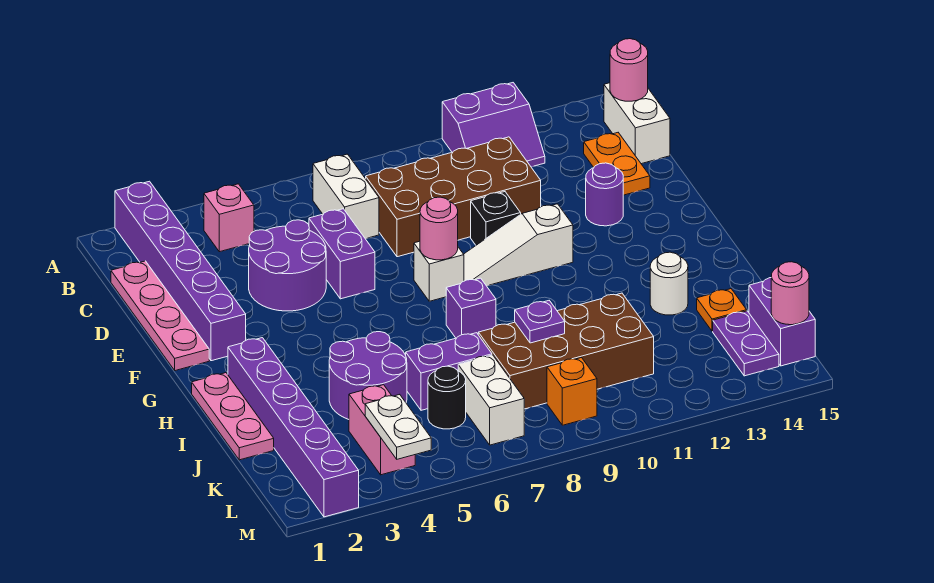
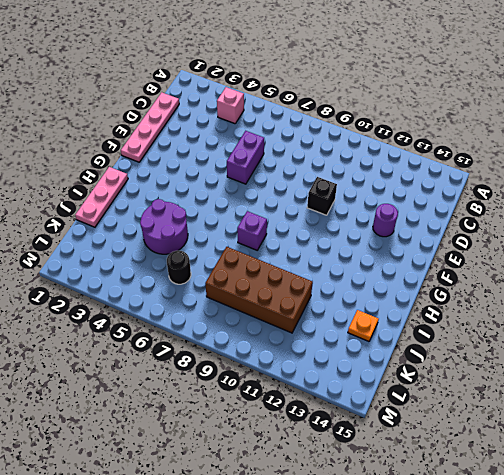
none -> purple brick A2:F2 level 1
none -> purple slope A11:B12 level 1 top A
none -> white brick B7:C7 level 1
none -> white brick B15:C15 level 1

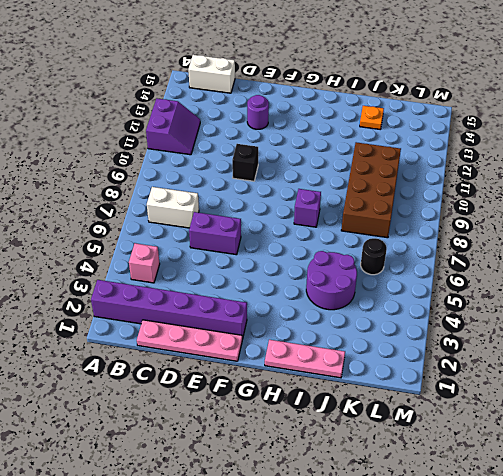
none -> brown brick C8:D11 level 1
none -> orange plate C14:D14 level 1
none -> purple round brick D4:E5 level 1
none -> white brick F8 level 1

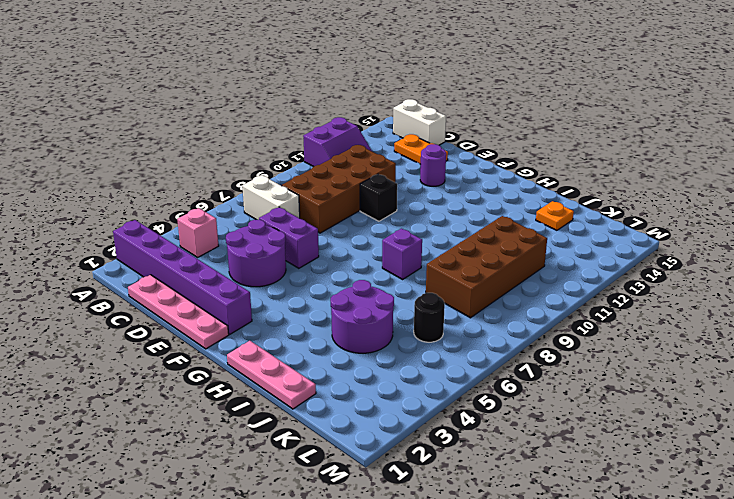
none -> white brick F8 level 1
none -> white slope F9:F11 level 1 top 11
none -> purple brick H2:M2 level 1
none -> white round brick I13 level 1

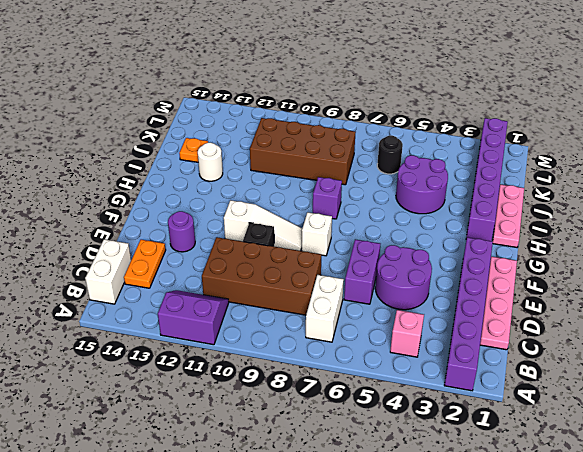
none -> purple brick J6:J7 level 1
none -> pink brick K4:L4 level 1
none -> white brick K7:L7 level 1
none -> purple plate K14:L14 level 1

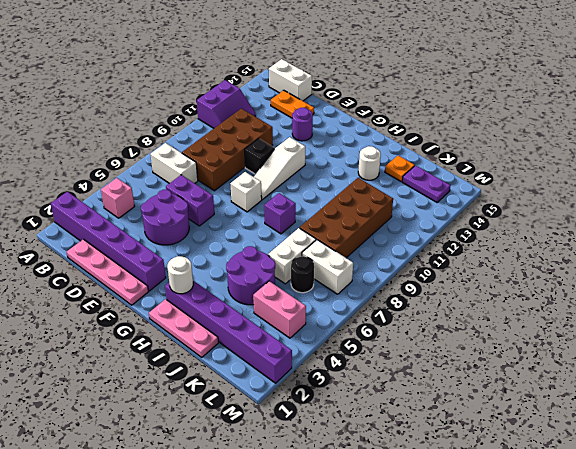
white round brick H2 level 2 -> none
white brick J6:J7 level 1 -> purple brick J6:J7 level 1
none -> purple brick K15:L15 level 1
none -> orange brick L9 level 1
none -> pink round brick B15 level 2
none -> pink round brick F8 level 2

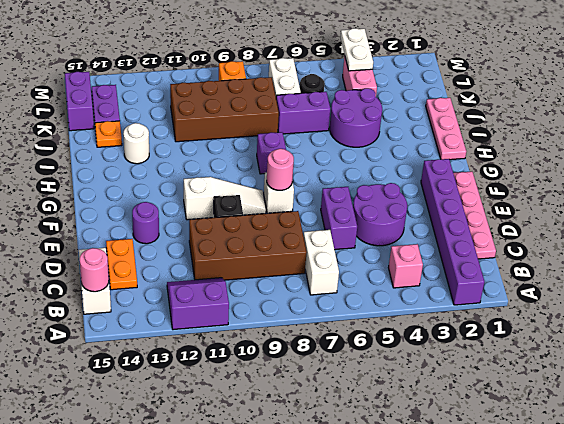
none -> purple brick H2:M2 level 1
none -> purple plate J9 level 2
none -> pink round brick L15 level 2

